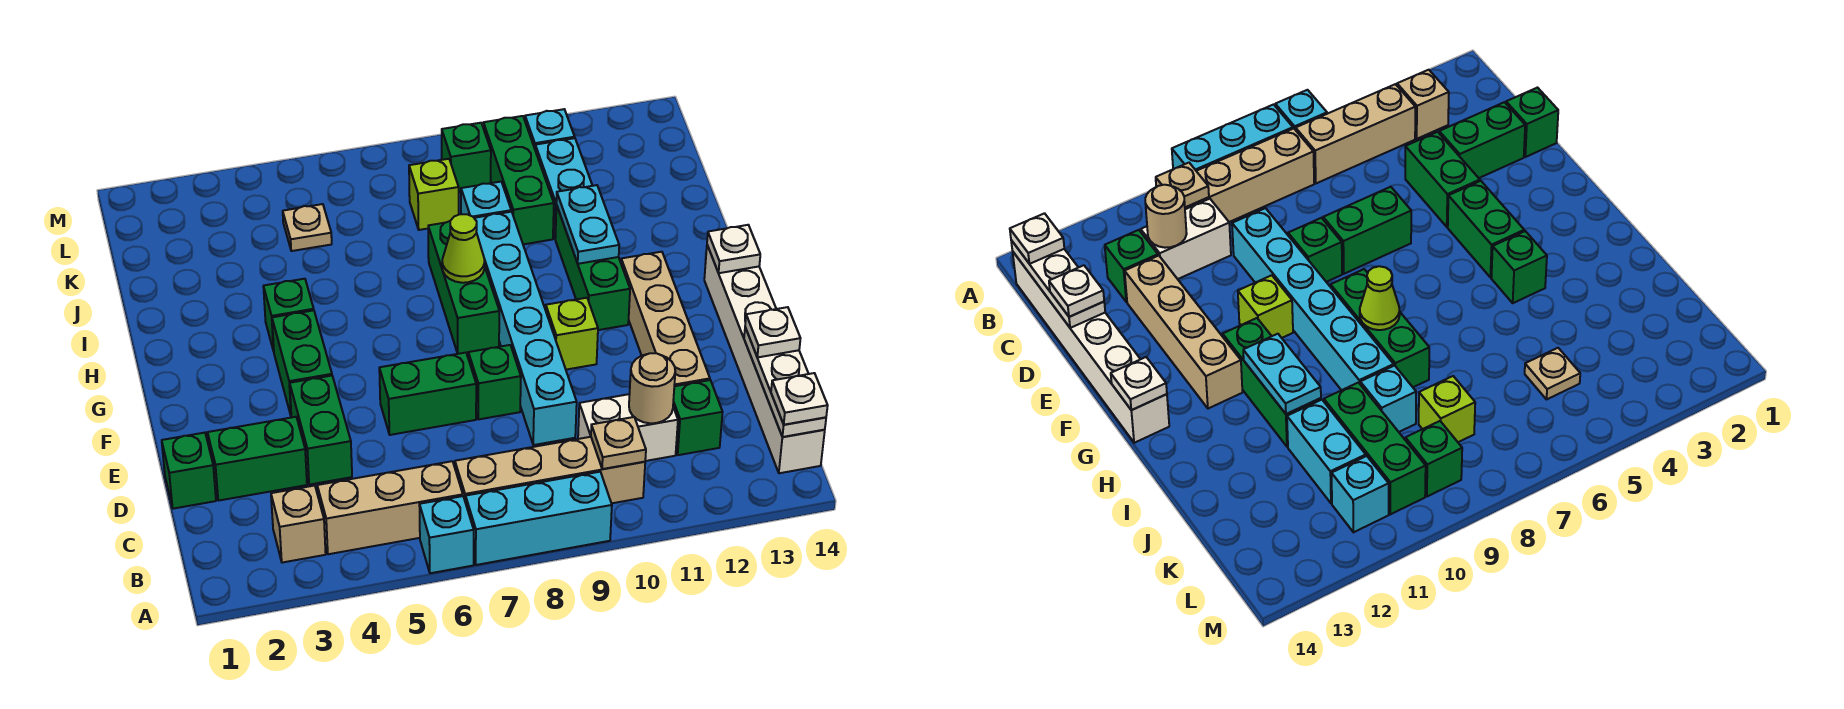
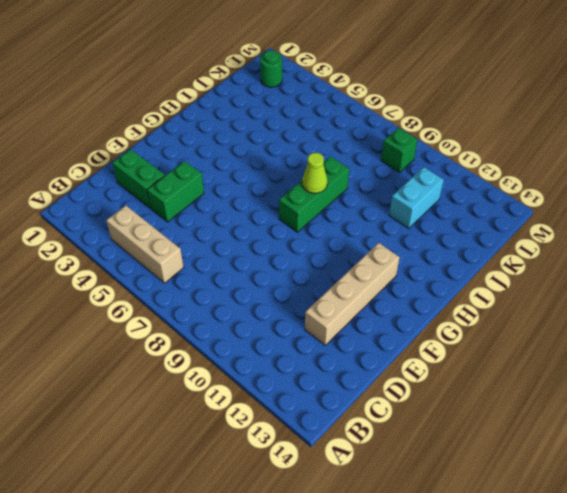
green round brick L2 level 1 -> none
none -> cyan brick A6 level 1
none -> cyan brick A7:A9 level 1
none -> tan brick B3 level 1
none -> tan brick B7:B10 level 1

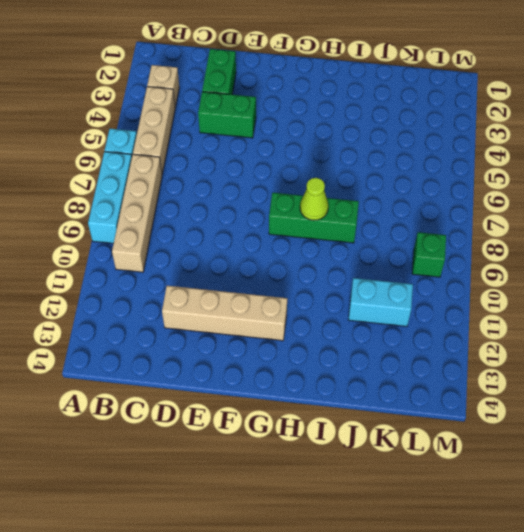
none -> white brick B14:G14 level 1
none -> white brick C10:C11 level 1
none -> green brick C12 level 1
none -> green brick D1 level 1

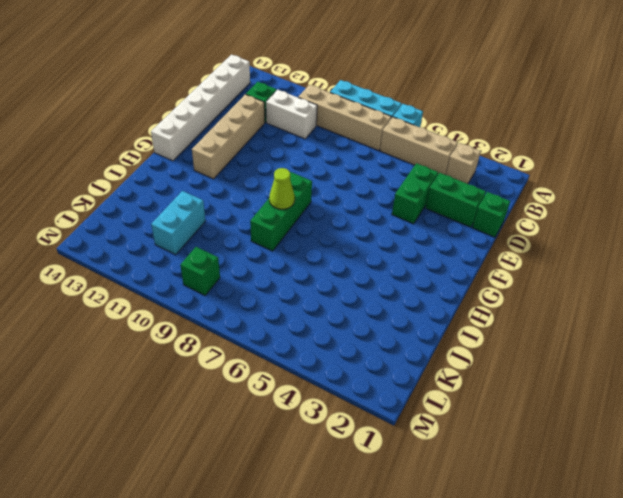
none -> cyan brick D9:I9 level 1
none -> green brick E6:E7 level 1
none -> green brick E8 level 1
none -> green brick F4:G4 level 1

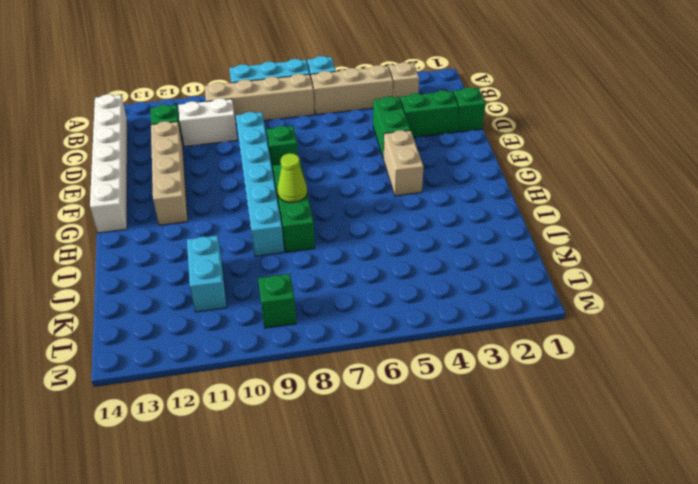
tan brick F4:G4 level 1 -> green brick F4:G4 level 1
none -> green brick E6:E7 level 1
none -> lime brick F10 level 1
none -> green brick G11:I11 level 1
none -> green brick H4 level 1

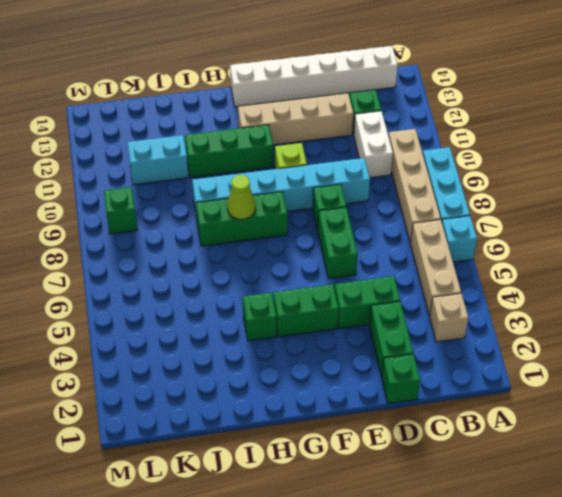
none -> cyan brick J9 level 1
none -> green brick J10:L10 level 1
none -> tan plate K5 level 1
none -> lime brick K8 level 1

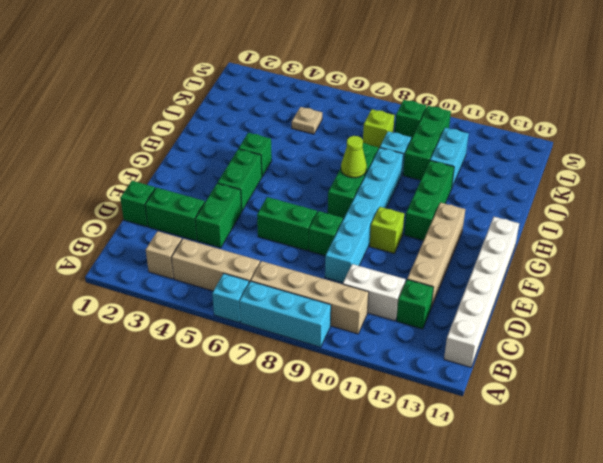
none -> cyan brick L11 level 1
none -> tan plate B10 level 2
none -> white plate B14:D14 level 2
none -> tan round brick C11 level 2

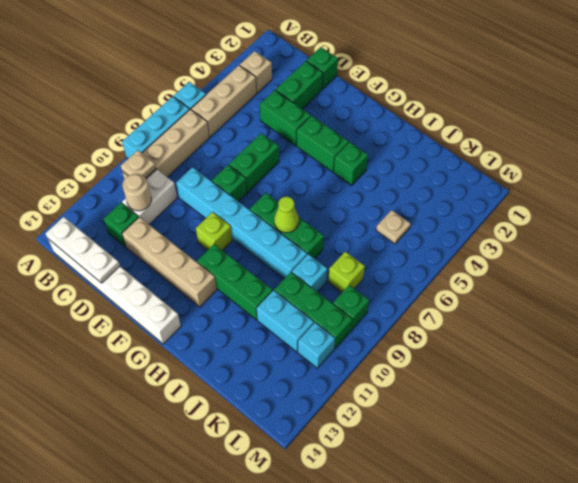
none -> white plate G14 level 2
none -> cyan plate H11:I11 level 2
none -> white plate B14 level 3
none -> white plate D14 level 3

